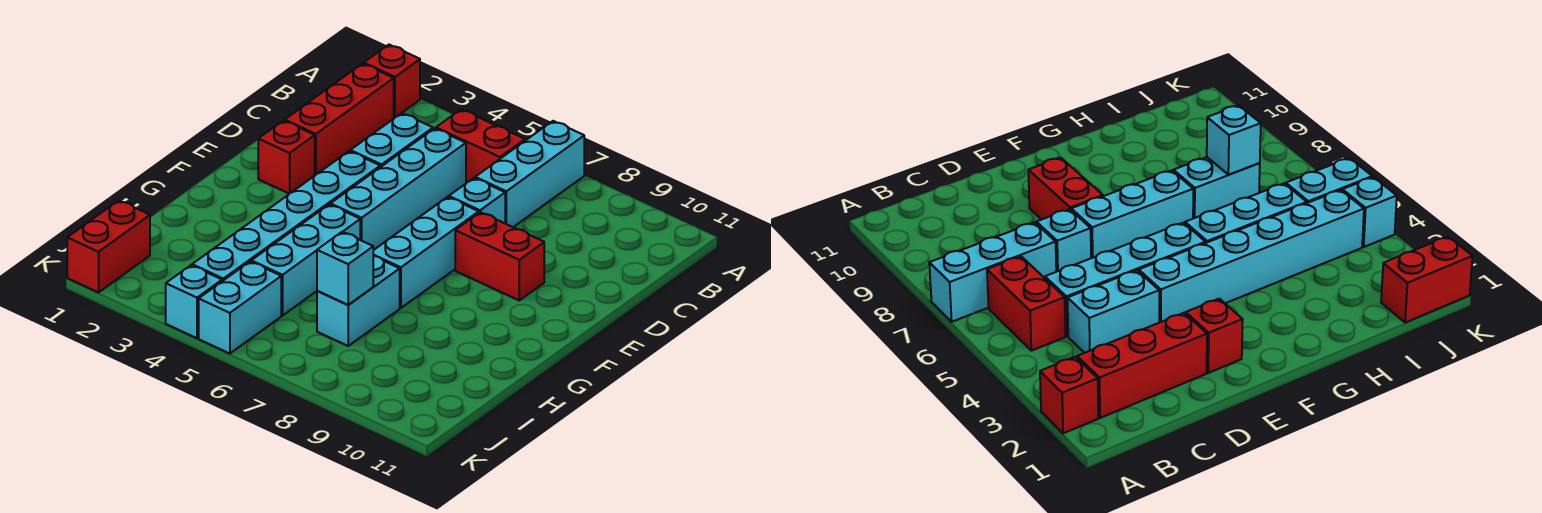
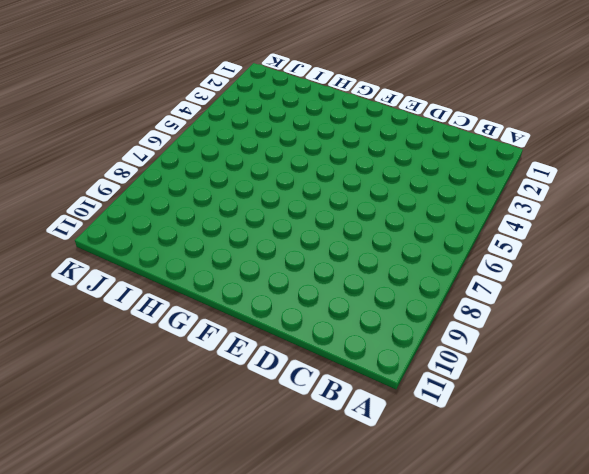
none -> red brick A2 level 1
none -> cyan brick A7:C7 level 1
none -> red brick B2:D2 level 1

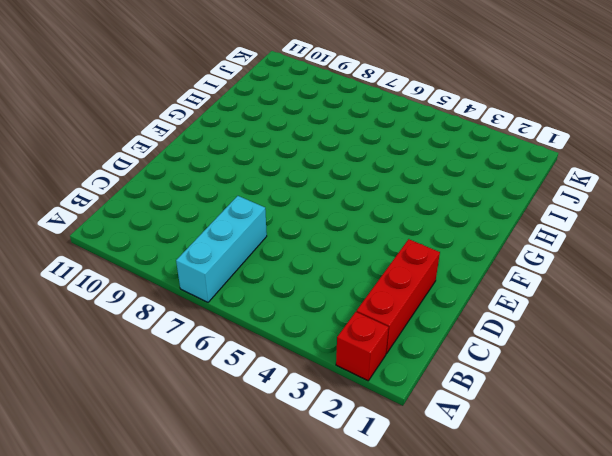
none -> red brick B5:B6 level 1
none -> cyan brick C4:D4 level 1
none -> cyan brick C5:F5 level 1

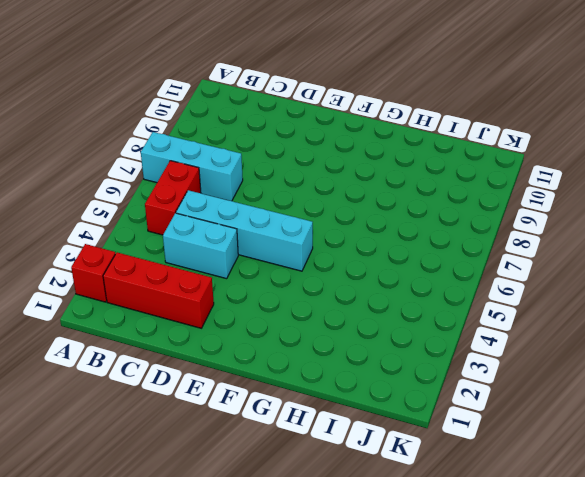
none -> cyan brick D7 level 1
none -> red brick E2 level 1
none -> cyan brick E4:J4 level 1

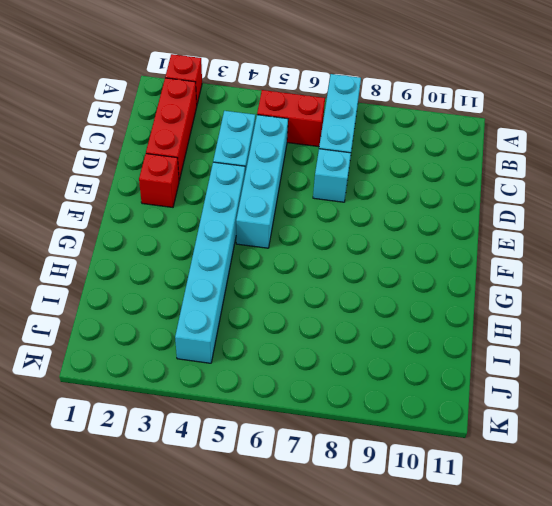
none -> cyan brick E7:G7 level 1
none -> red brick E8:E9 level 1
none -> cyan brick G5:I5 level 1

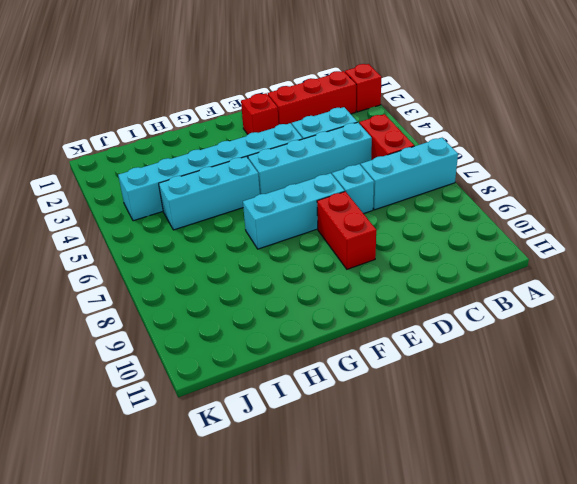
none -> cyan brick H7:I7 level 1
none -> red brick J1:K1 level 1
none -> cyan brick J5:K5 level 1

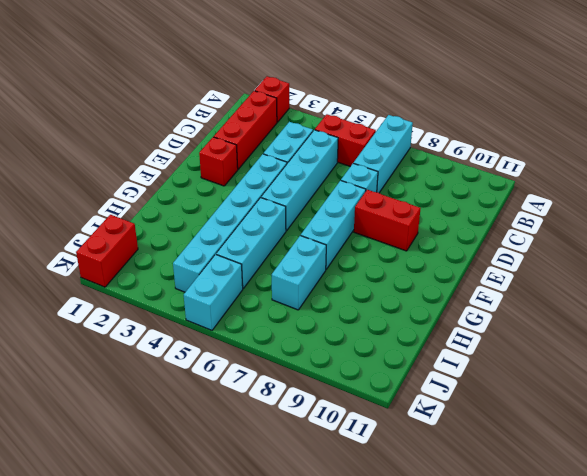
none -> cyan brick K4 level 1
none -> cyan brick I7 level 2

